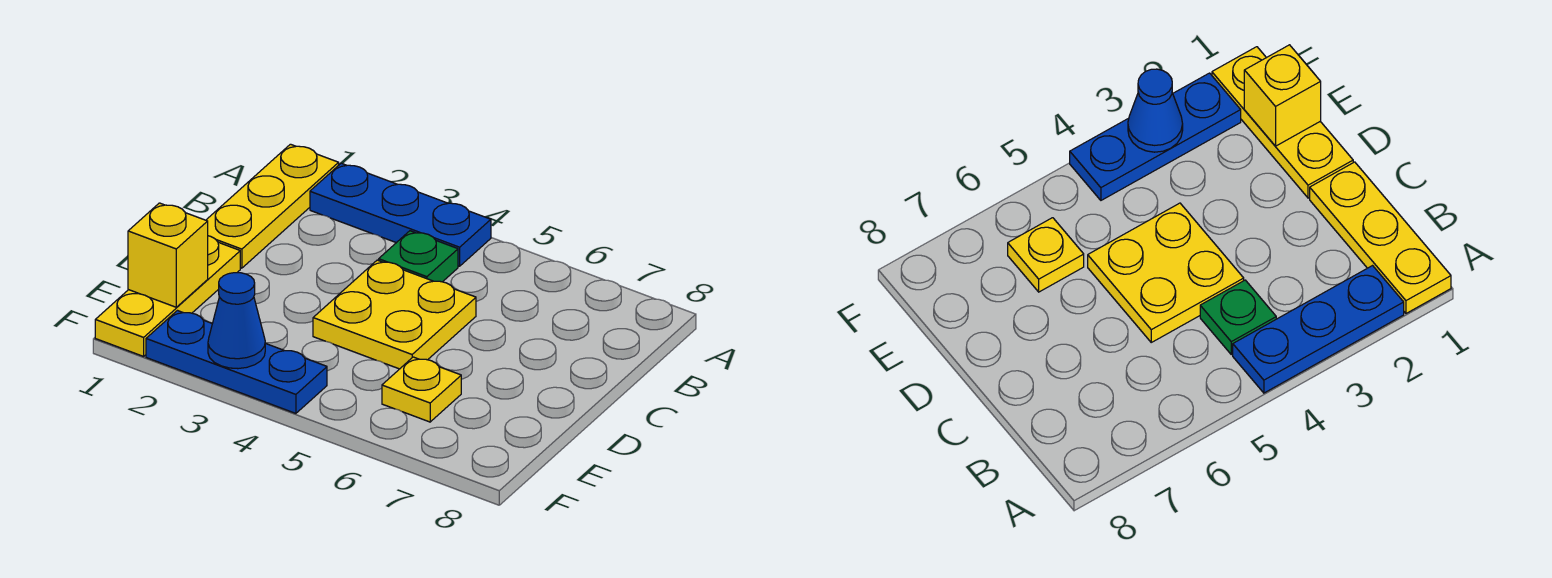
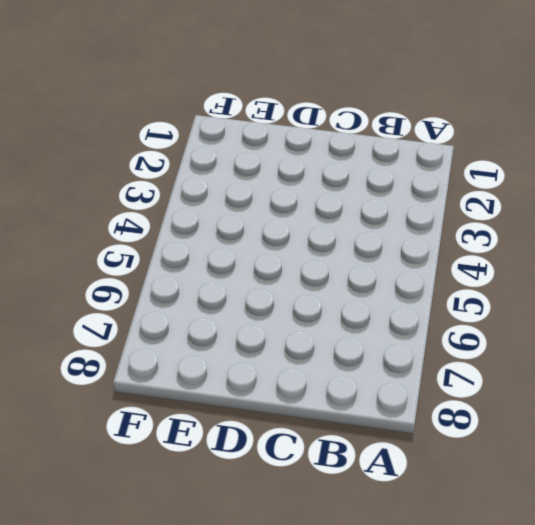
none -> yellow plate A1:C1 level 1
none -> blue plate A2:A4 level 1

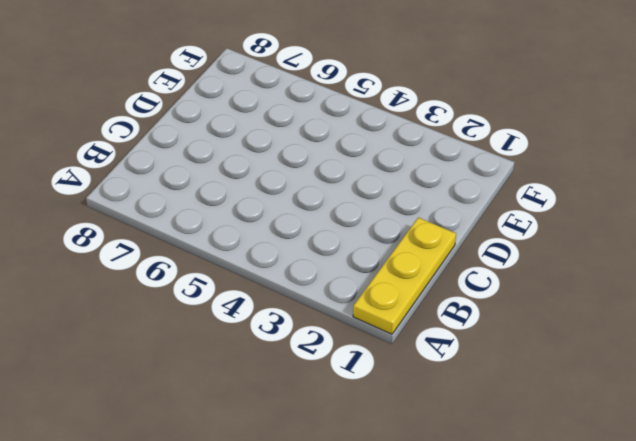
none -> blue plate A2:A4 level 1
none -> green plate B4 level 1

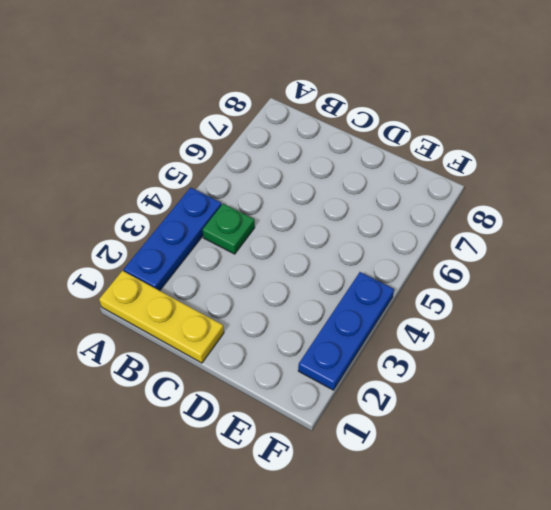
none -> yellow plate C4:D5 level 1
none -> yellow plate D1:F1 level 1

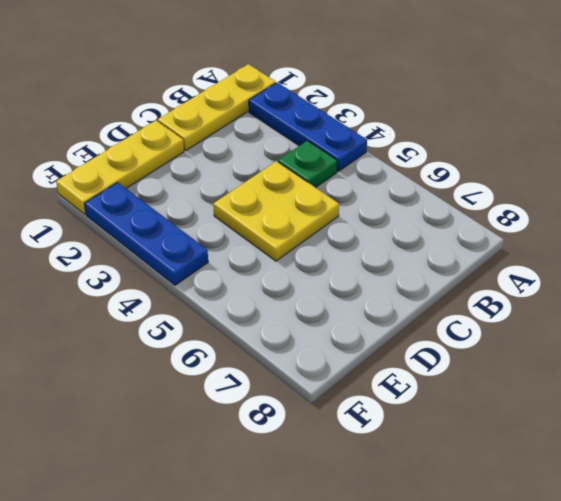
none -> yellow plate E6 level 1
none -> yellow brick E1 level 2

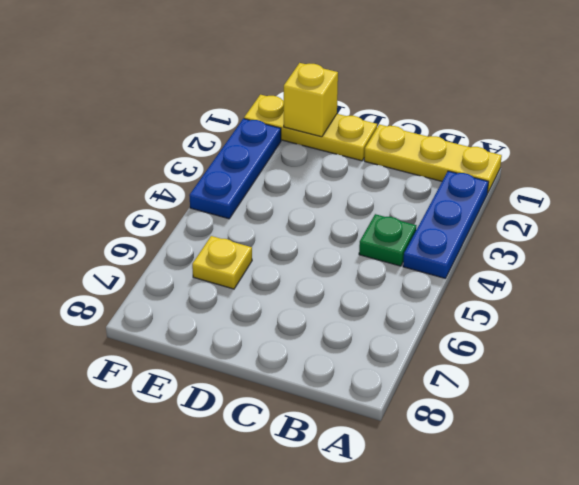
none -> yellow plate C4:D5 level 1
none -> blue cone F3 level 2

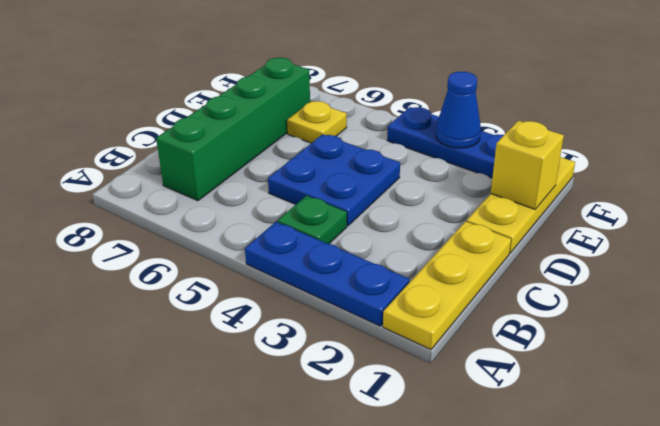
green brick B7:E7 level 1 -> none
blue plate C4:D5 level 1 -> yellow plate C4:D5 level 1

